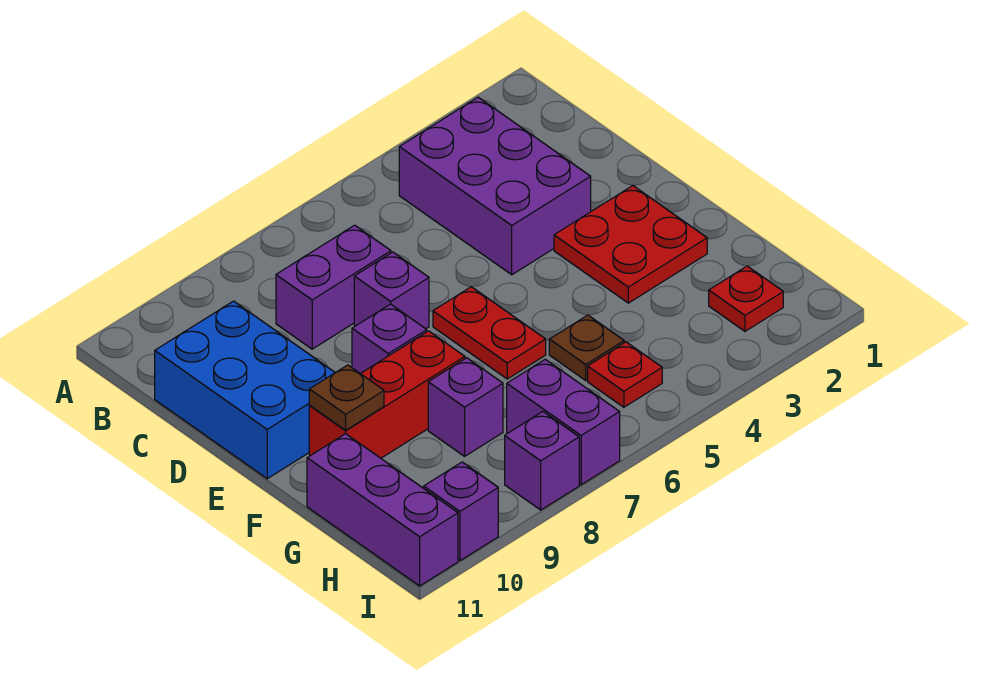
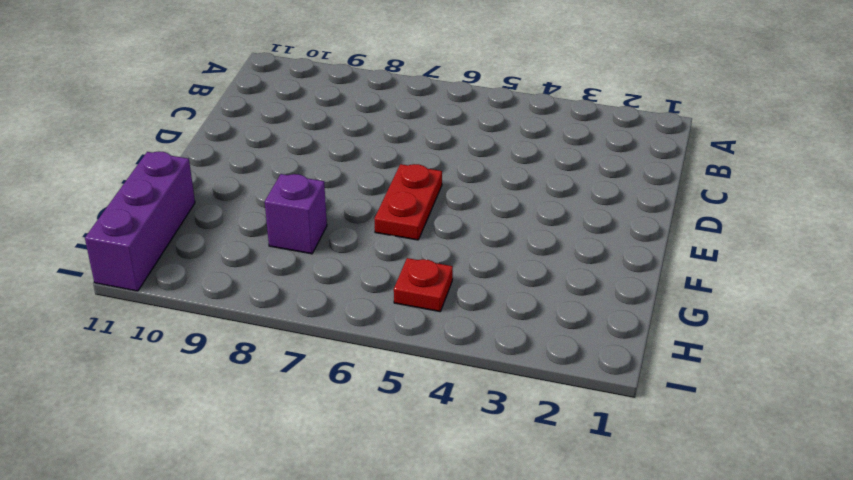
none -> purple brick B3:D4 level 1
none -> purple brick C7:C8 level 1
none -> blue brick C10:E11 level 1

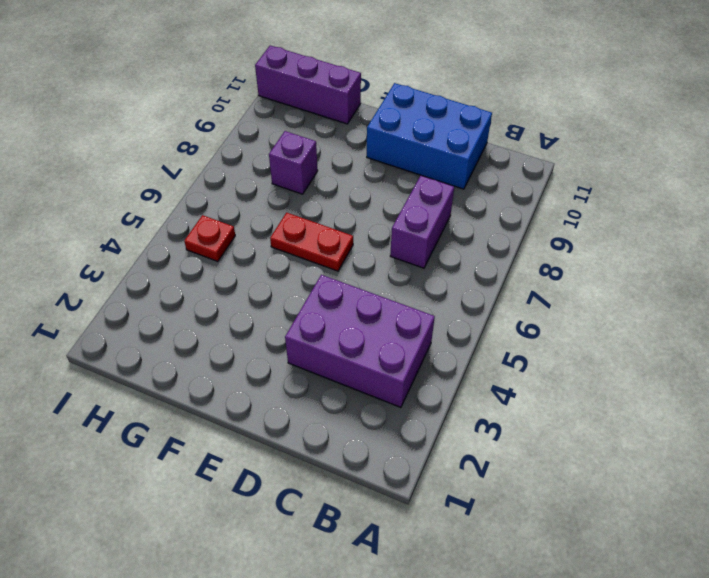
none -> purple brick D7 level 1
none -> red plate E2:F3 level 1
none -> purple brick E8 level 1

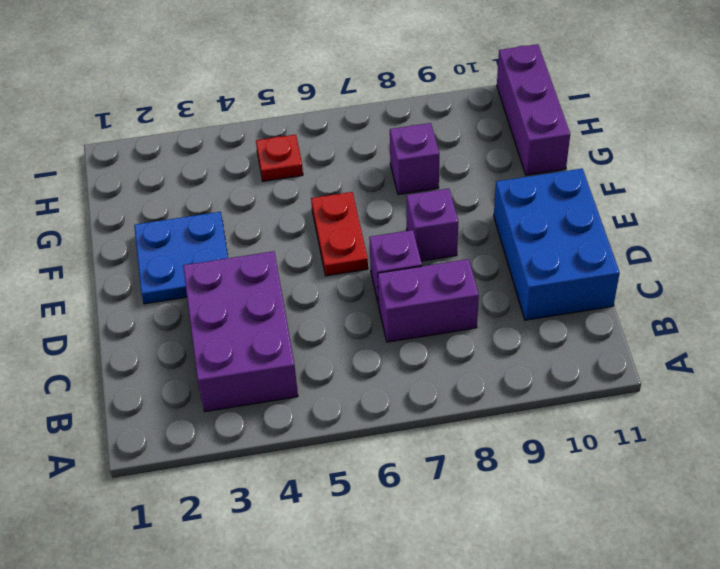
blue plate E2:F3 level 1 -> red plate E2:F3 level 1
none -> red brick F8:F10 level 1
none -> brown plate G5 level 1
none -> red plate H2 level 1

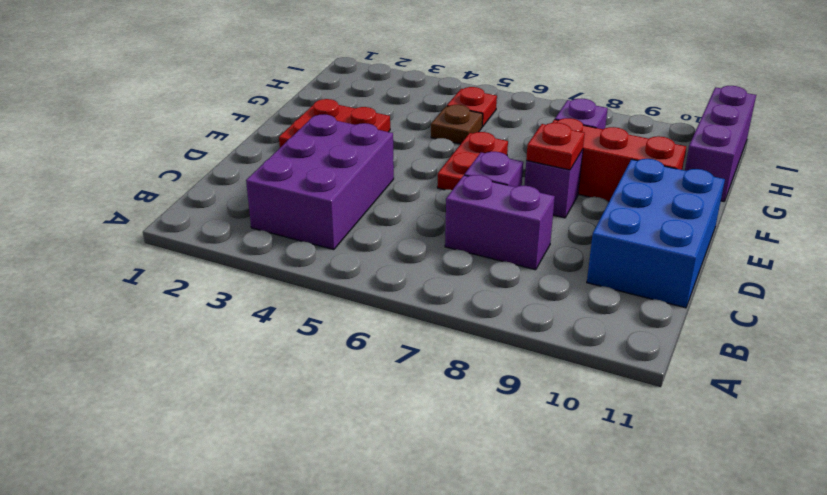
red plate E8 level 2 -> red plate H2 level 1
none -> purple brick H7:I7 level 1
none -> purple brick I8 level 1
none -> purple brick I10 level 1

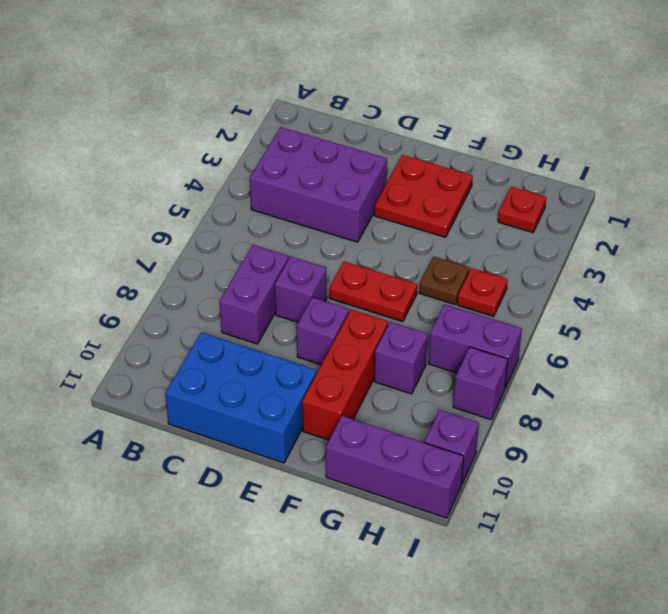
none -> brown plate F10 level 2

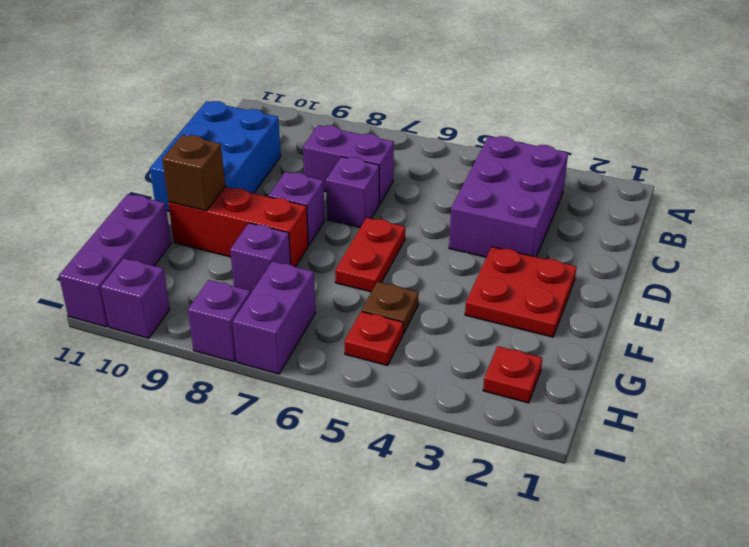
brown brick F10 level 2 -> brown plate F10 level 2

